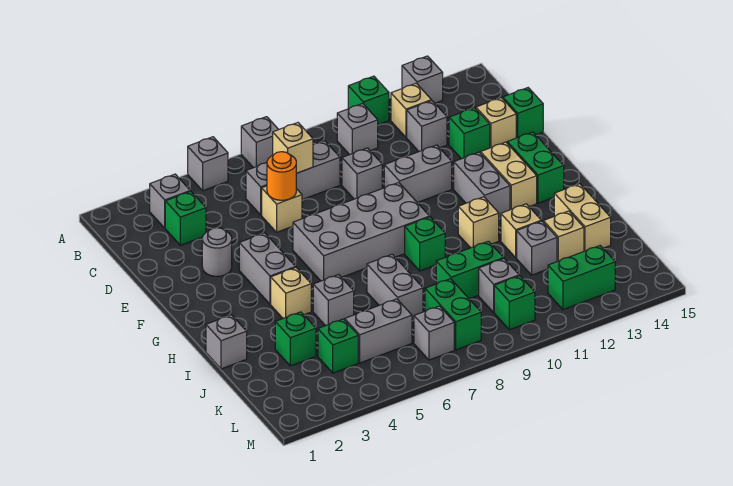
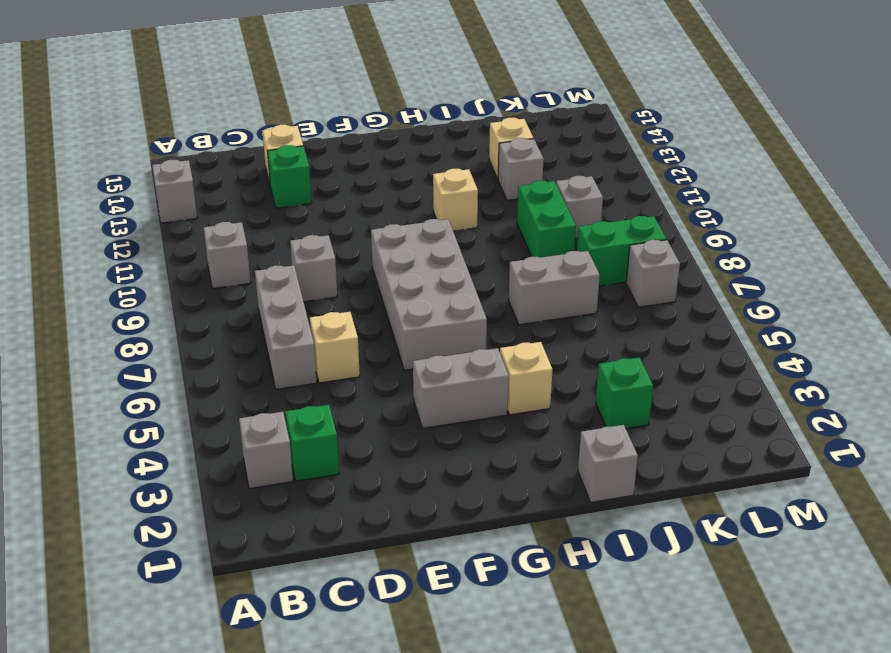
none -> grey brick A5 level 1
none -> grey brick A7 level 1
none -> green brick A11 level 1
none -> tan brick B12 level 1

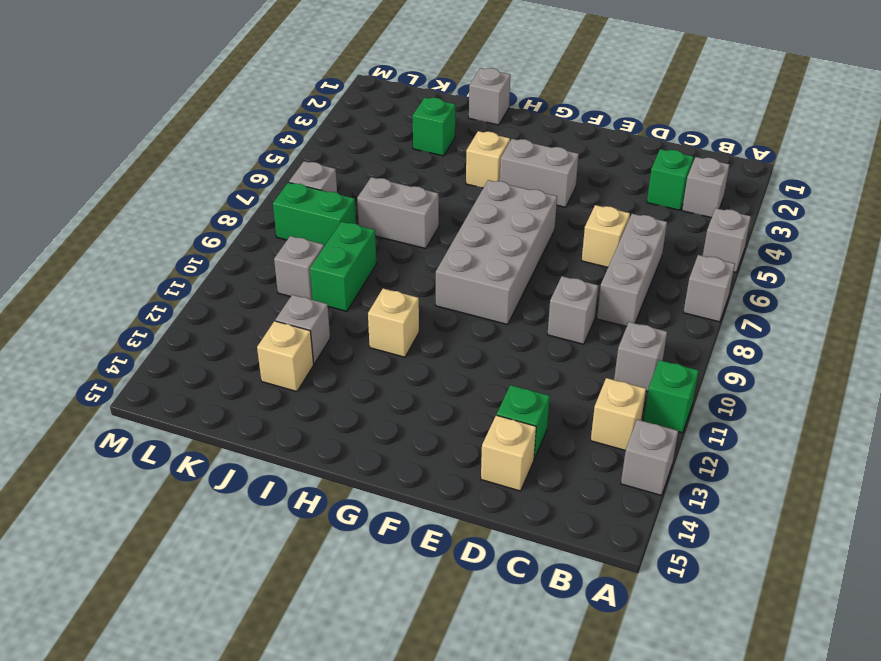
none -> grey brick C12 level 1
none -> green brick D15 level 1
none -> grey round brick E3 level 1
none -> grey brick E10:E11 level 1

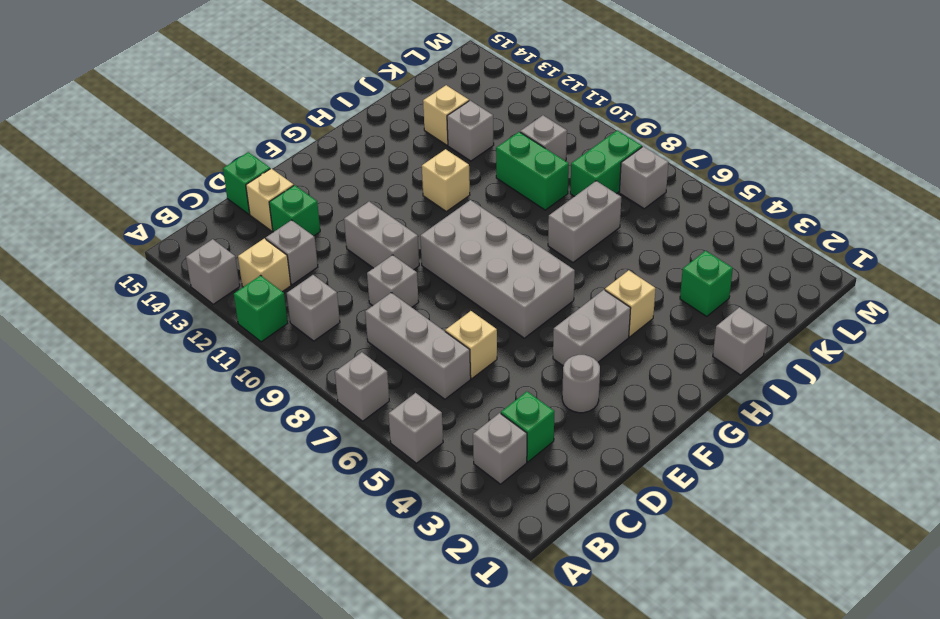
none -> grey brick F12:G12 level 1
none -> tan brick F13:G13 level 1
none -> green brick F14:G14 level 1
none -> green brick H9 level 1

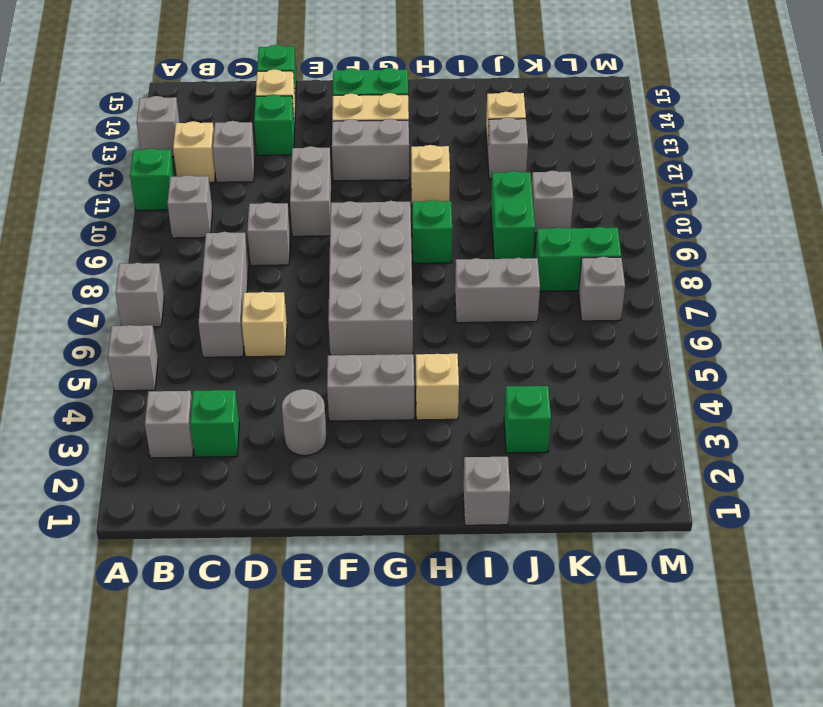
none -> grey brick I5 level 1
none -> tan brick I12 level 1
none -> tan brick I14:J14 level 1
none -> green brick K4 level 1

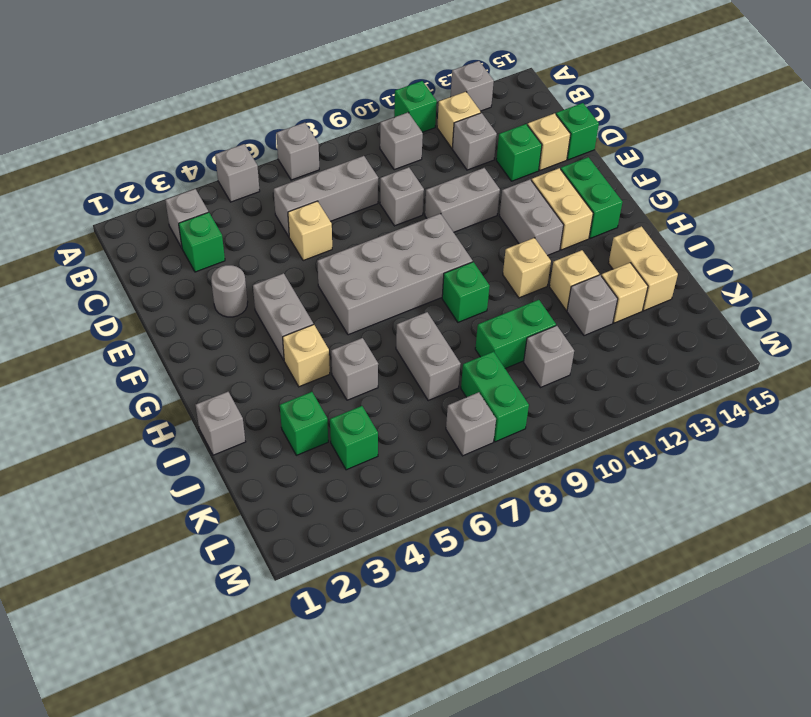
none -> grey brick K5:K6 level 1
none -> green brick L10 level 1
none -> green brick L12:L13 level 1
none -> tan brick C7 level 2

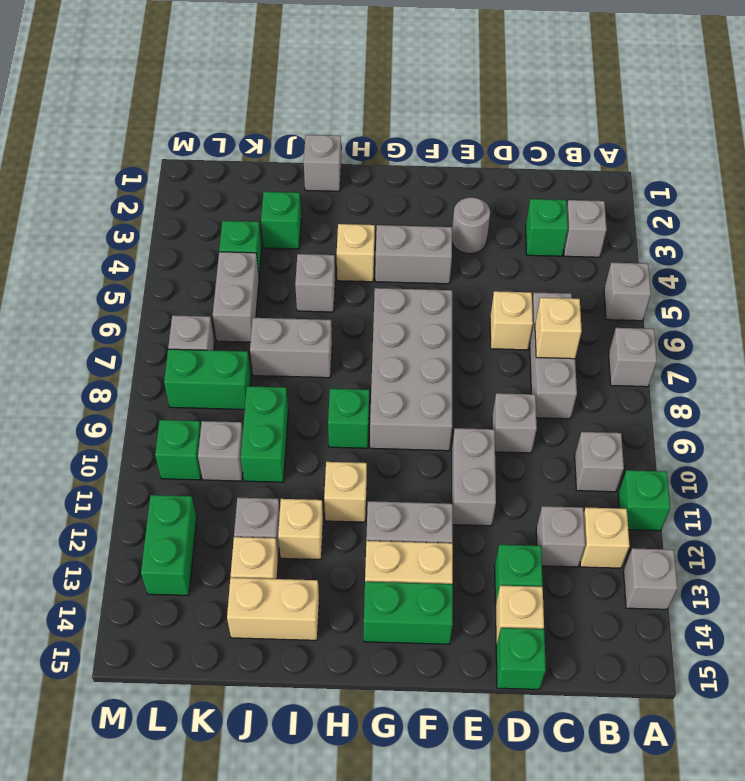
none -> orange round brick D6 level 2

